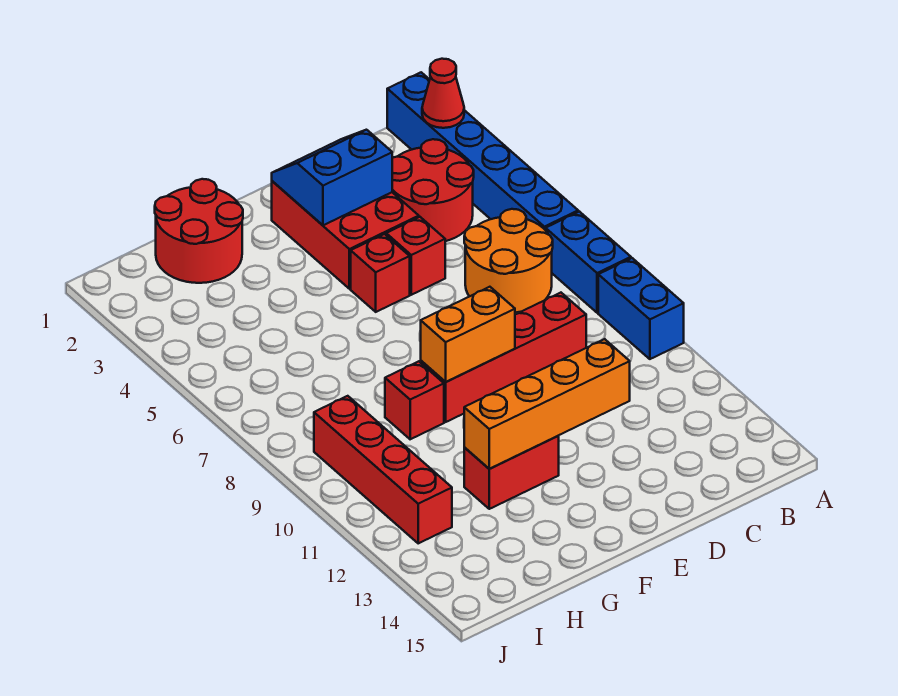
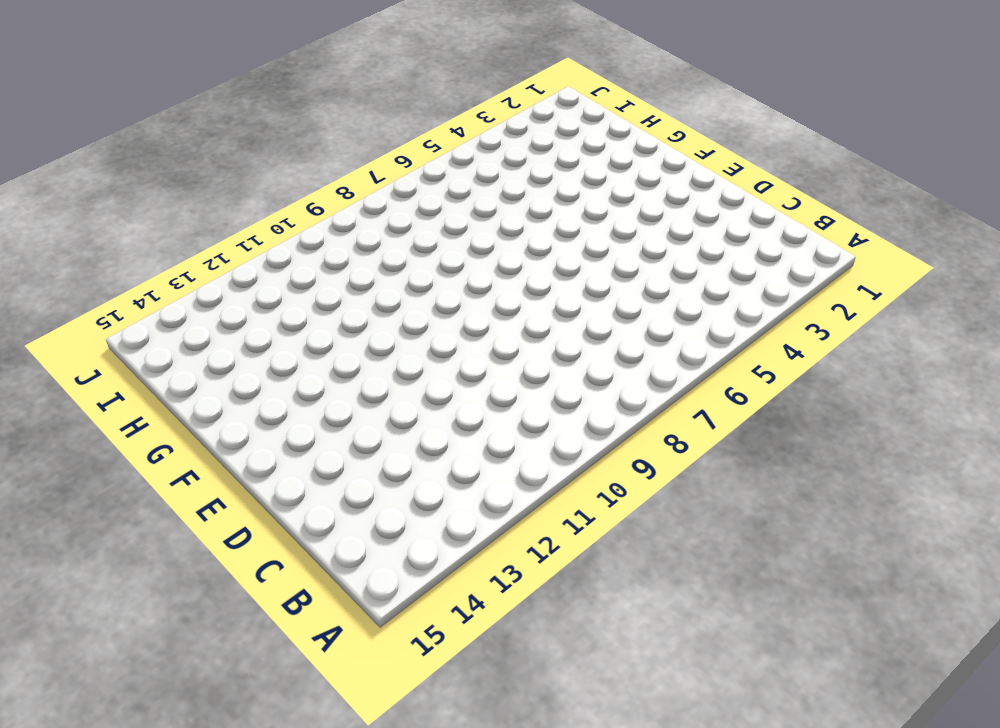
none -> blue brick A1:A6 level 1
none -> blue brick A7:A8 level 1
none -> blue brick A9:A10 level 1

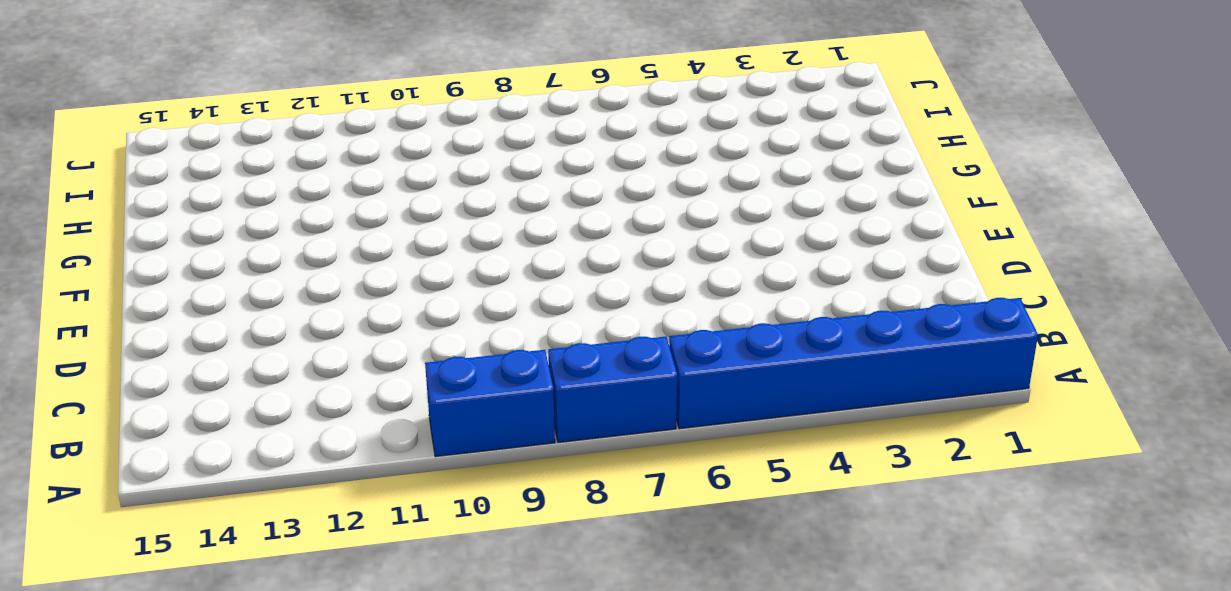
none -> red round brick B3:C4 level 1
none -> orange round brick B6:C7 level 1
none -> red brick C9:F9 level 1

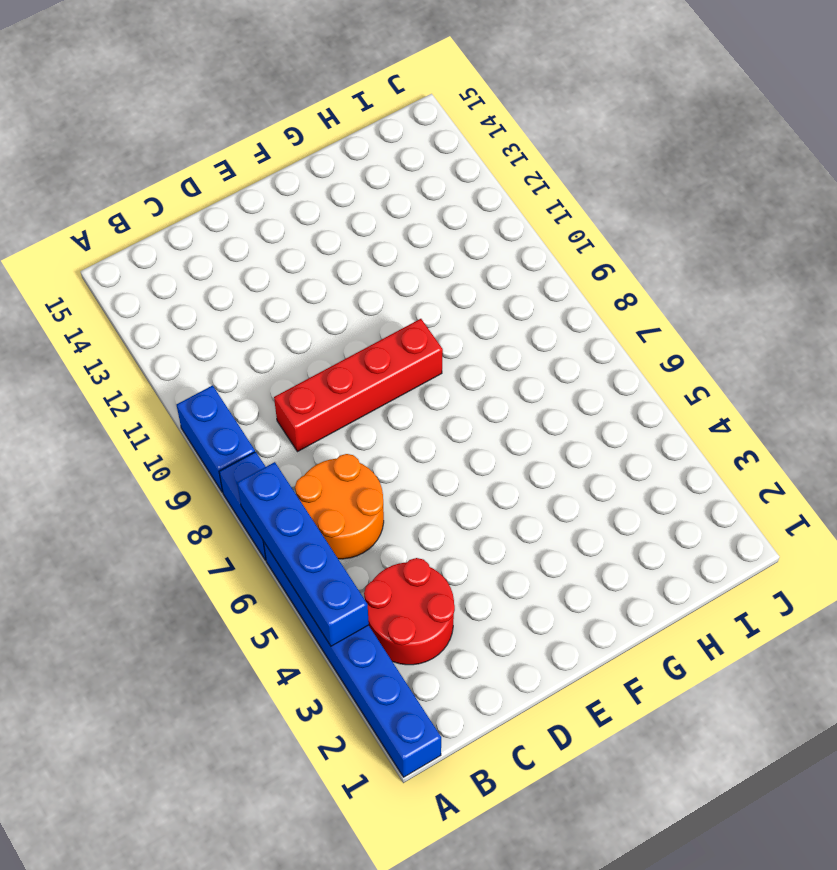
blue brick A4:A7 level 2 -> none
none -> red brick D2:E4 level 1
none -> red brick D5 level 1
none -> red brick E5 level 1

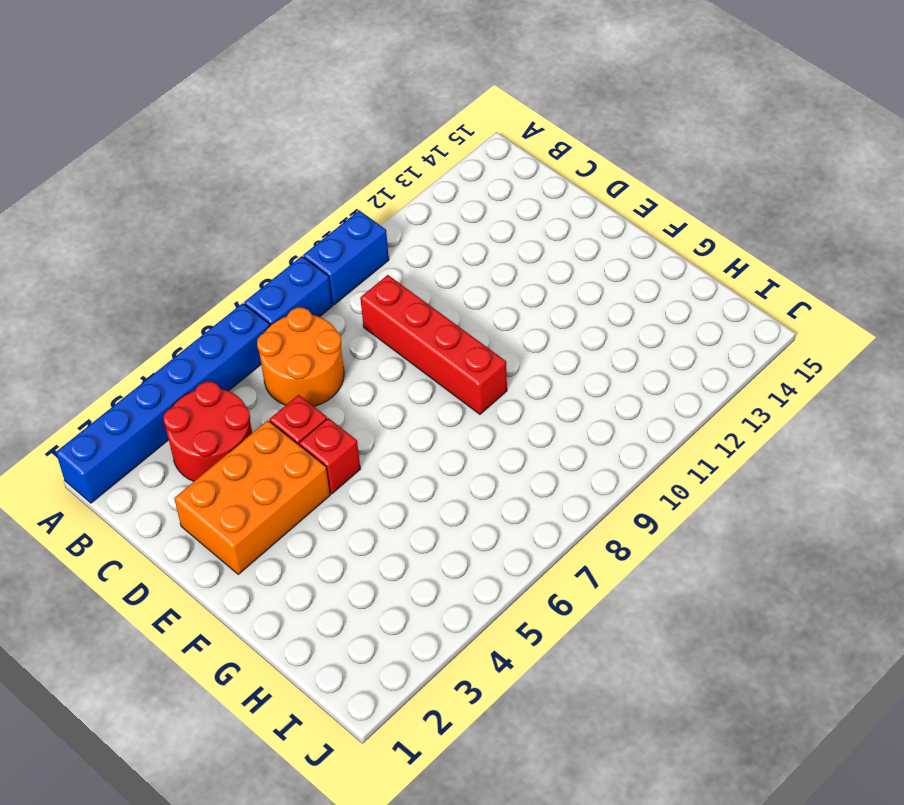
orange brick D2:E4 level 1 -> red brick D2:E4 level 1
none -> red brick F12:G12 level 1
none -> red round brick G1:H2 level 1
none -> red brick G9 level 1

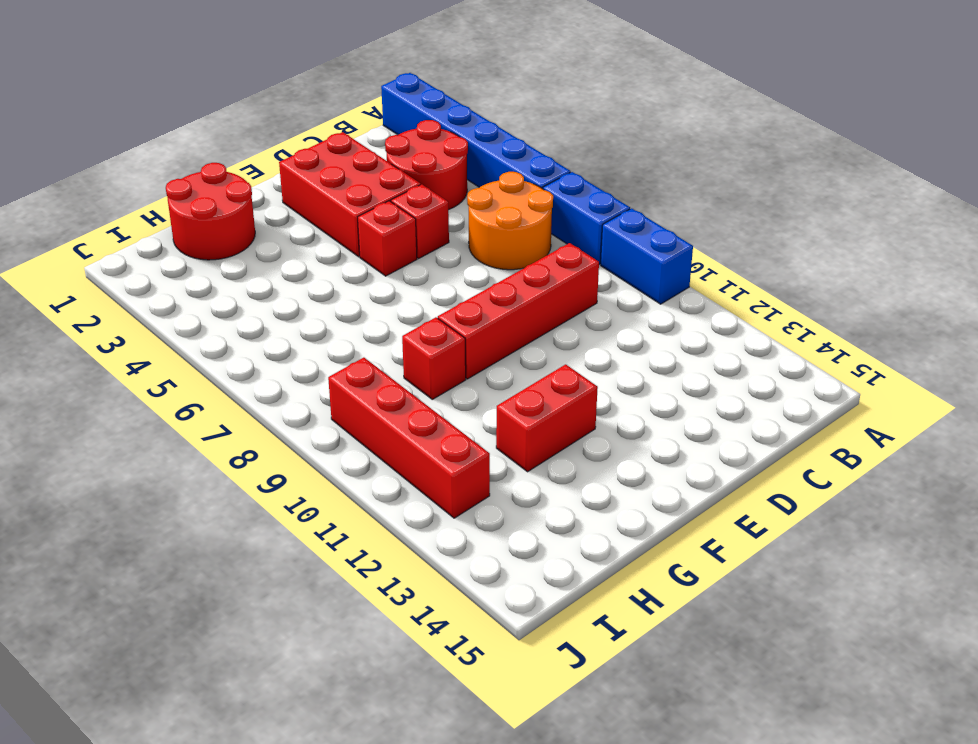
none -> red cone A2 level 2
none -> blue slope D2:E3 level 2 top 3
none -> orange brick D12:G12 level 2

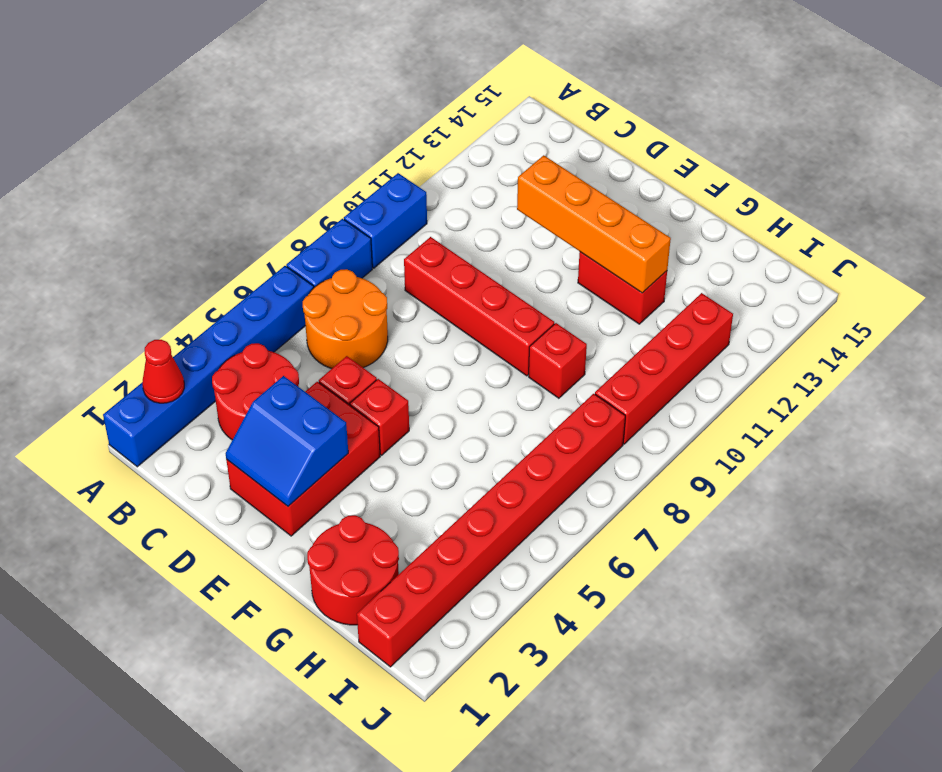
red brick I1:I8 level 1 -> none
none -> orange brick E9:F9 level 2

